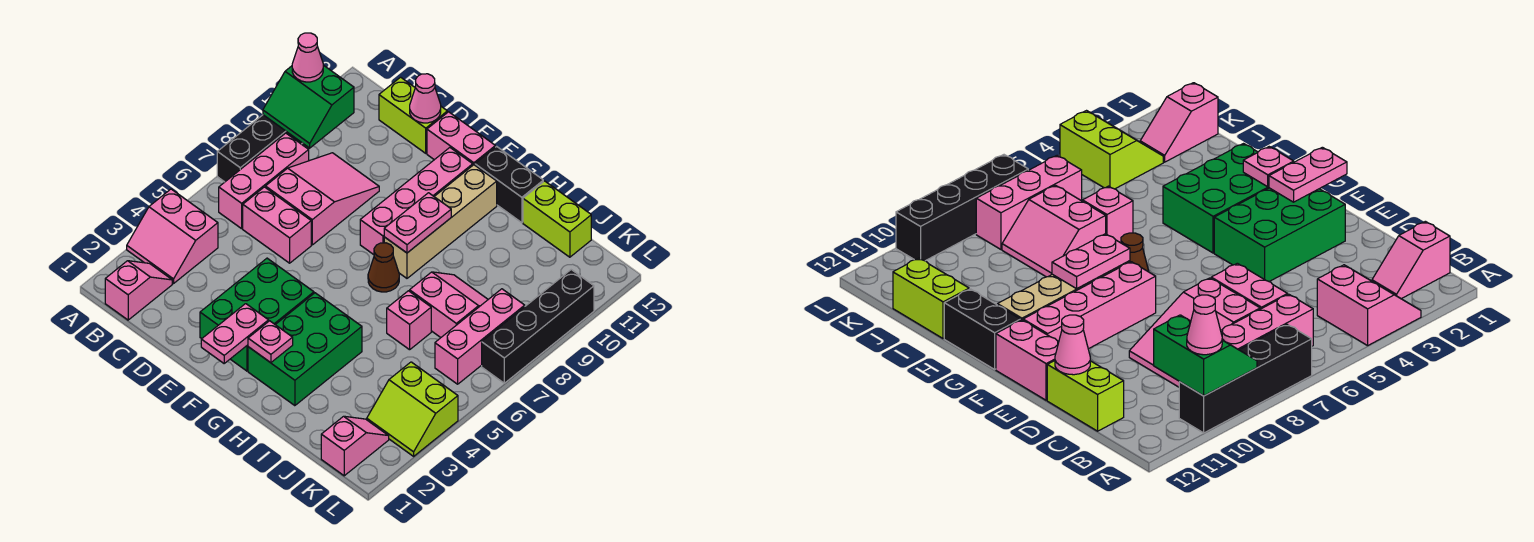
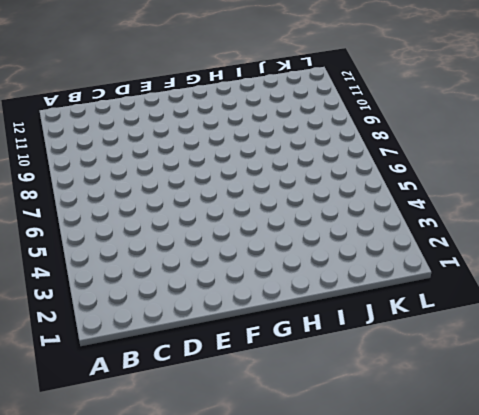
none -> pink slope A3:B4 level 1 top 4
none -> black brick A7:A10 level 1
none -> pink slope B1:B2 level 1 top 1

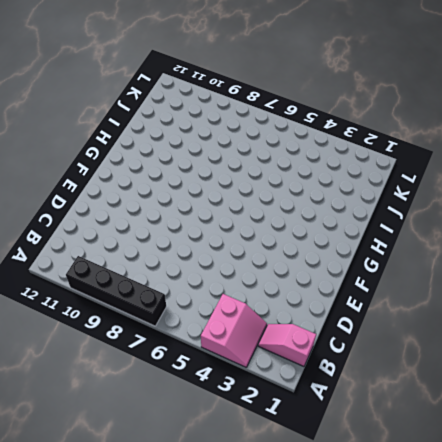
none -> pink brick B6:B8 level 1
none -> pink brick C6:D6 level 1
none -> pink slope C7:D9 level 1 top 7

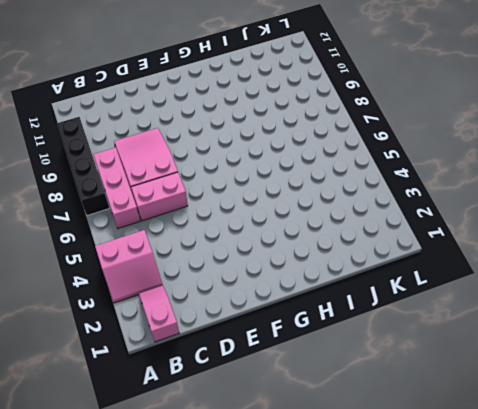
none -> lime brick C12:D12 level 1
none -> green brick E2:F4 level 1
none -> pink brick E12:F12 level 1

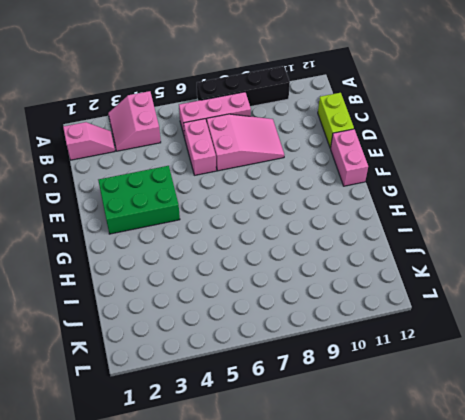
none -> pink brick F8:F11 level 1
none -> green brick G2:H4 level 1
none -> brown cone G7 level 1

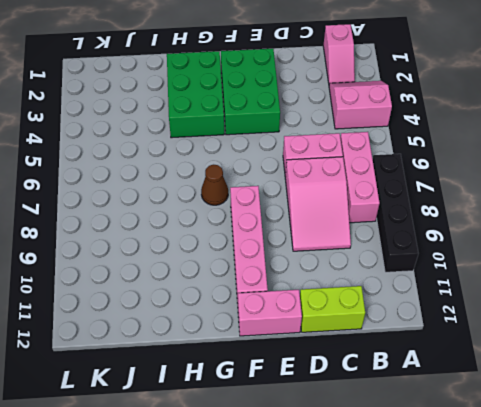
none -> tan brick G8:G11 level 1
none -> black brick G12:H12 level 1
none -> pink brick I6 level 1

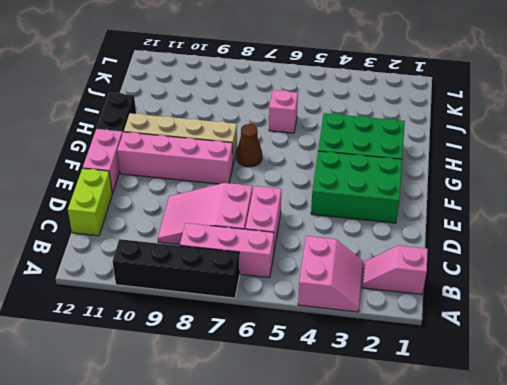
none -> pink slope I7:J8 level 1 top 7
none -> lime brick I12:J12 level 1
none -> pink slope K1:K2 level 1 top 1

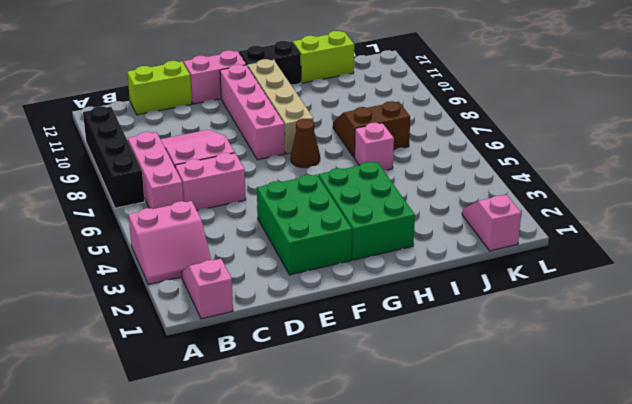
brown slope I7:J8 level 1 top 7 -> pink slope I7:J8 level 1 top 7
none -> lime slope K3:L4 level 1 top 4
none -> pink brick K6:K8 level 1
none -> black brick L7:L10 level 1

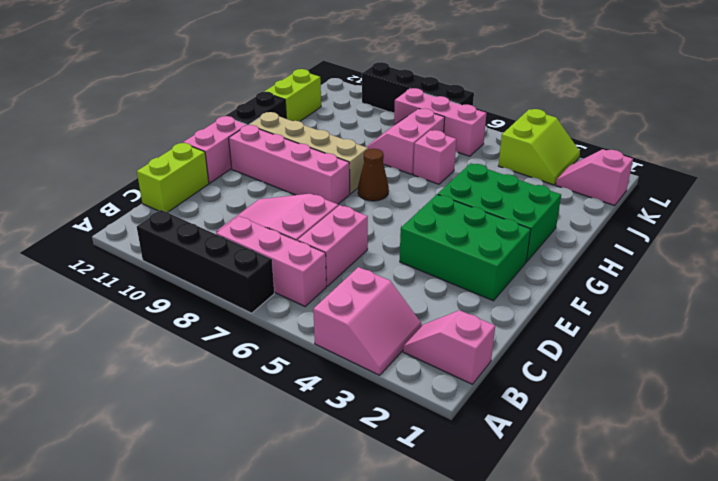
none -> green slope A9:B10 level 2 top 10
none -> pink cone D12 level 2
none -> pink plate F1:F2 level 2

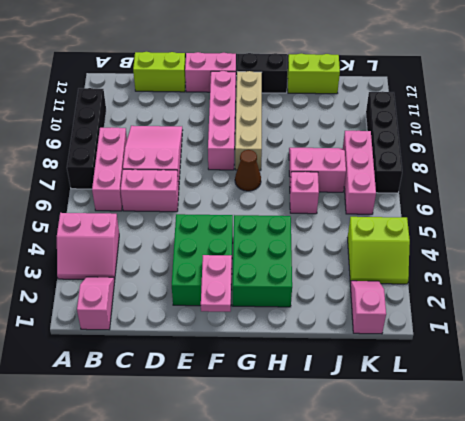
none -> green slope A9:B10 level 2 top 10
none -> pink cone D12 level 2
none -> pink plate G2 level 2

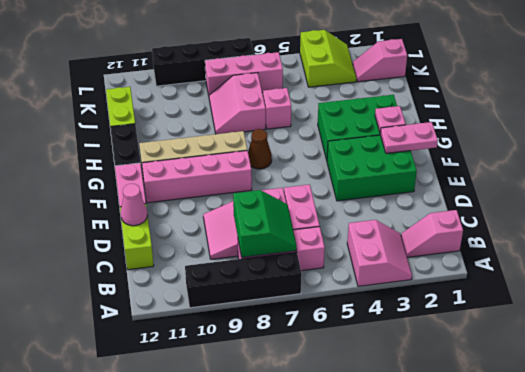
green slope B7:C8 level 2 top 8 -> green slope A9:B10 level 2 top 10
none -> pink plate G8:G9 level 2
none -> pink cone A10 level 3

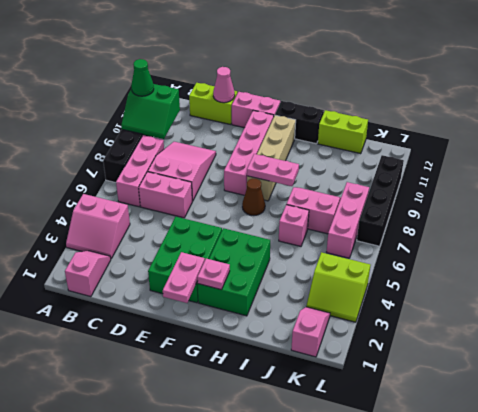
green cone A10 level 3 -> pink cone A10 level 3
pink plate G8:H8 level 2 -> pink plate G8:G9 level 2

